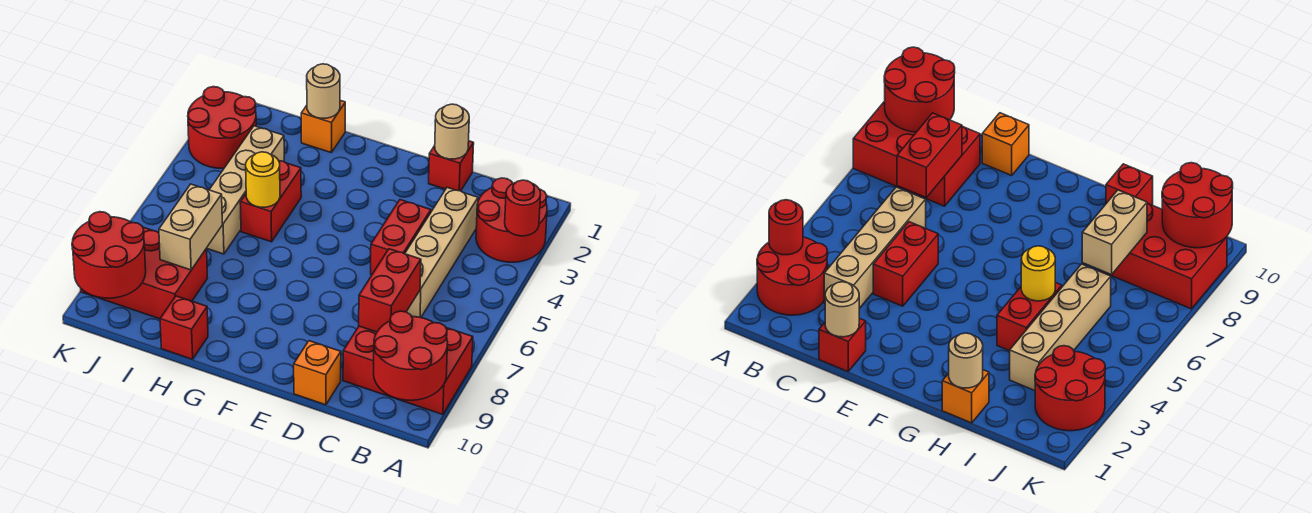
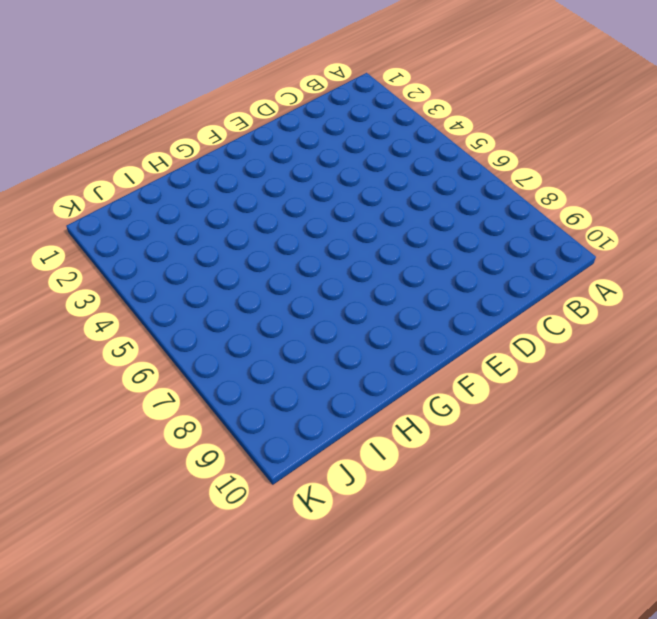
none -> red round brick A2:B3 level 1
none -> red brick A8:C9 level 1
none -> tan brick C3:C6 level 1

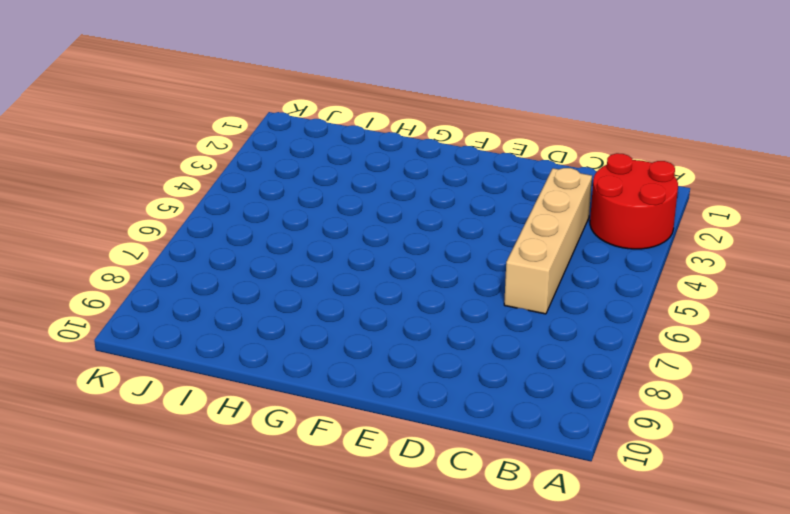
none -> red brick A8:C9 level 1
none -> red brick D1 level 1
none -> red brick D4:D5 level 1

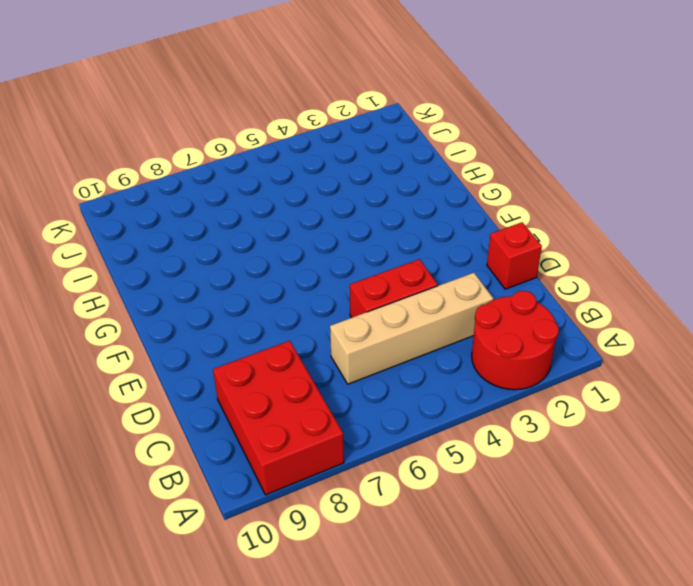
none -> orange brick D10 level 1
none -> orange brick H1 level 1
none -> red brick H4:H5 level 1

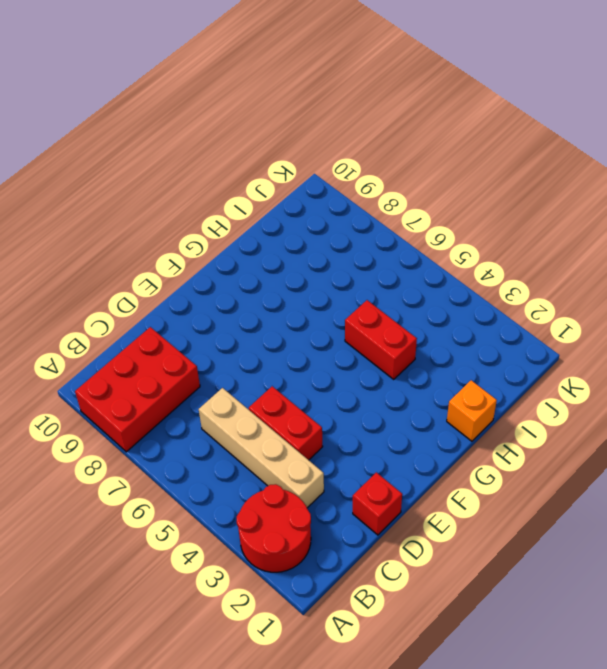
none -> orange brick D10 level 1
none -> red brick H10 level 1
none -> tan brick I3:I6 level 1

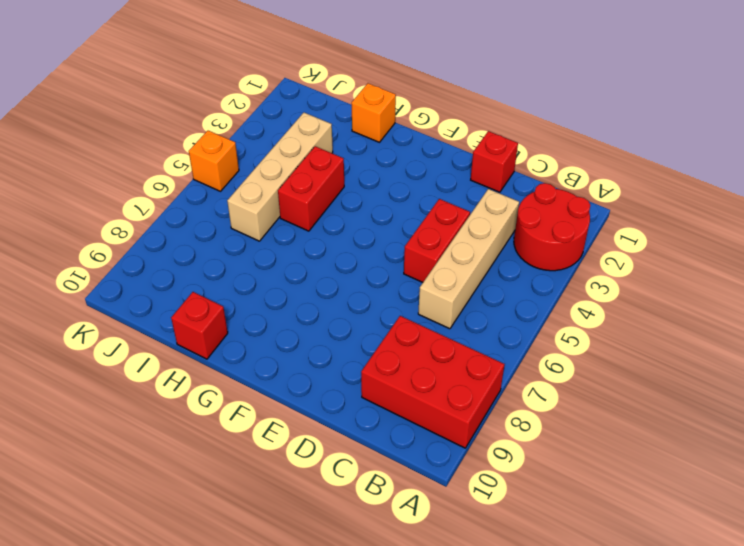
orange brick K5 level 1 -> orange brick D10 level 1
none -> red brick I8:K9 level 1
none -> red round brick J2:K3 level 1
none -> red round brick A3 level 2

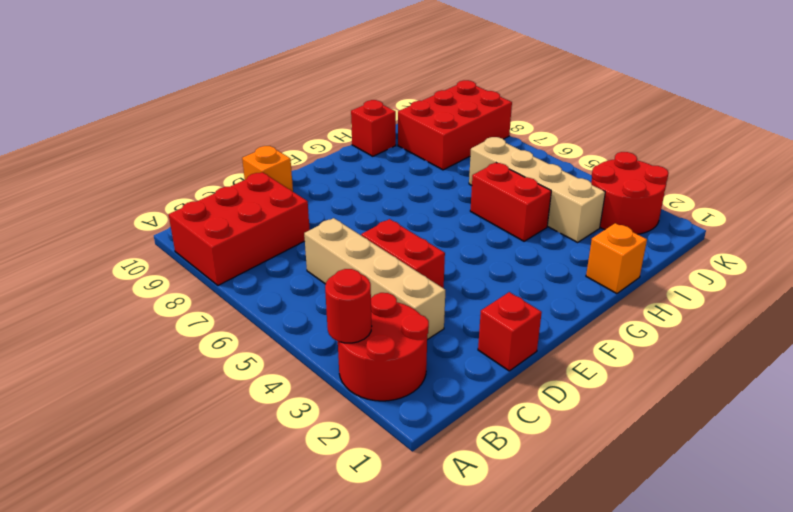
none -> red round brick A9:B10 level 2
none -> red brick C7:C8 level 2
none -> tan round brick D1 level 2

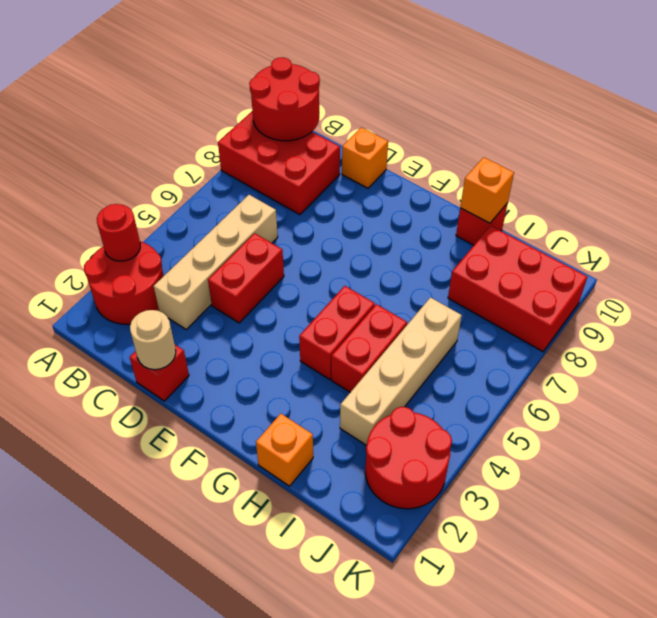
red brick G4:G5 level 1 -> red brick C7:C8 level 2
orange brick H10 level 2 -> none
none -> tan round brick H1 level 2
none -> yellow round brick H5 level 2
none -> tan brick I7:I8 level 2

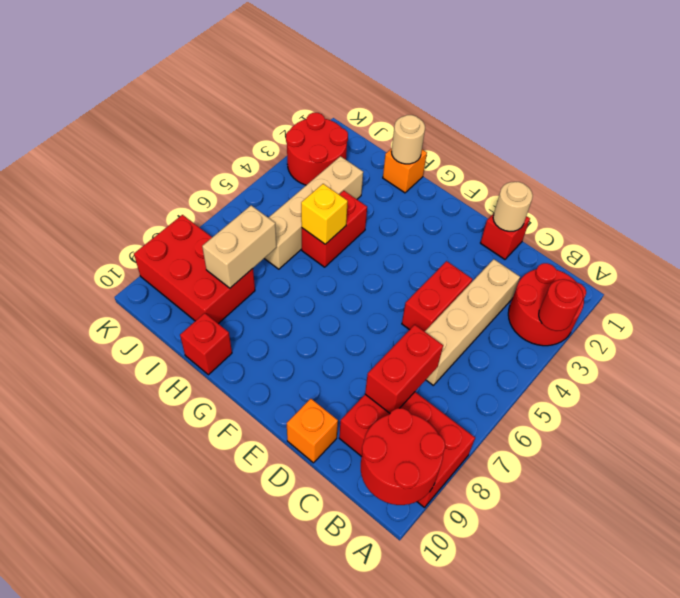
yellow brick H5 level 2 -> yellow round brick H5 level 2
none -> red round brick J9:K10 level 2

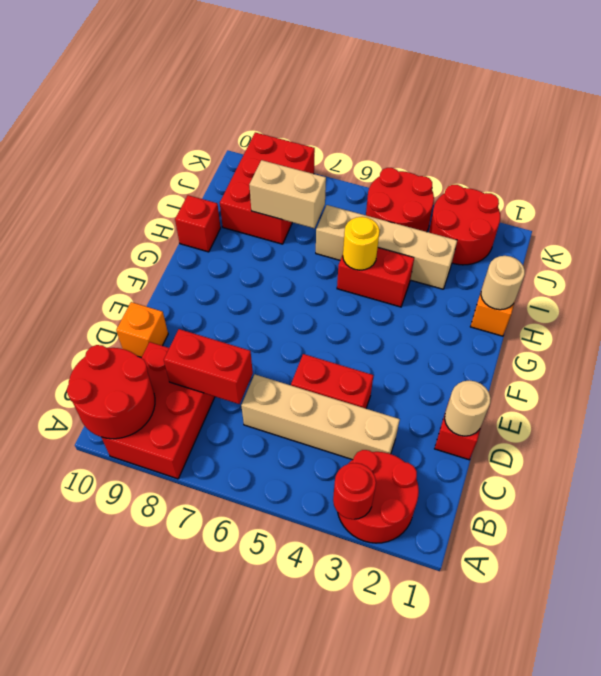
red round brick J4:K5 level 1 -> red round brick J9:K10 level 2

